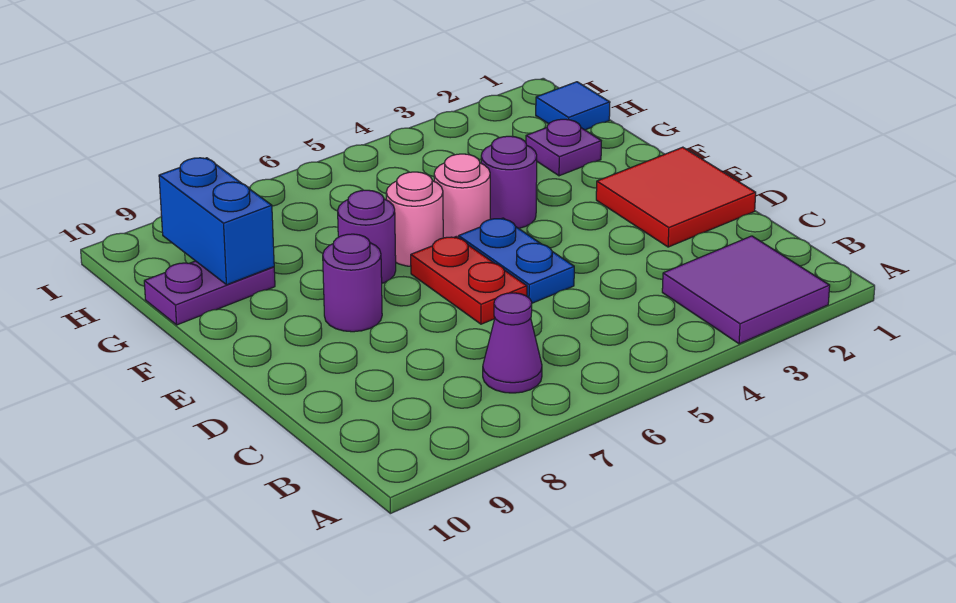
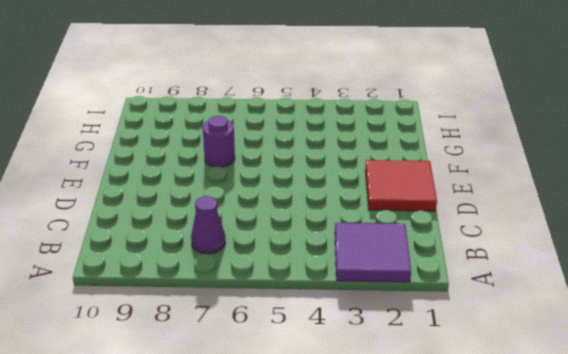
none -> blue plate D5:E5 level 1
none -> red plate D6:E6 level 1
none -> purple round brick E8 level 1

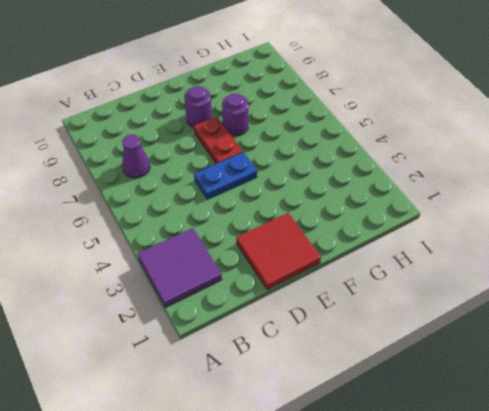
red plate E6:E7 level 1 -> red plate D6:E6 level 1
none -> purple round brick F4 level 1
none -> pink round brick F5 level 1
none -> pink round brick F6 level 1

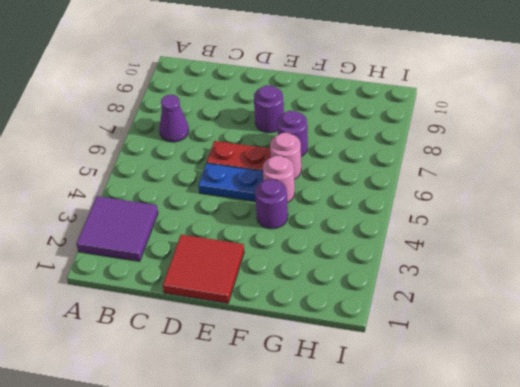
none -> purple plate G2 level 1
none -> purple plate G9:G10 level 1
none -> blue tile H1 level 1

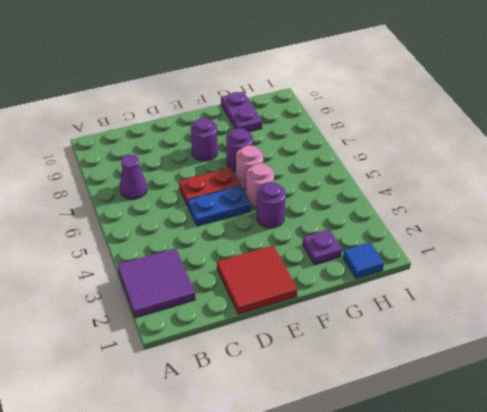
none -> blue brick G9:H9 level 2

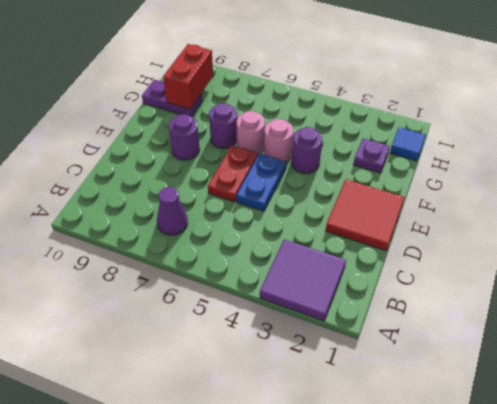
red brick G9:H9 level 2 -> blue brick G9:H9 level 2

